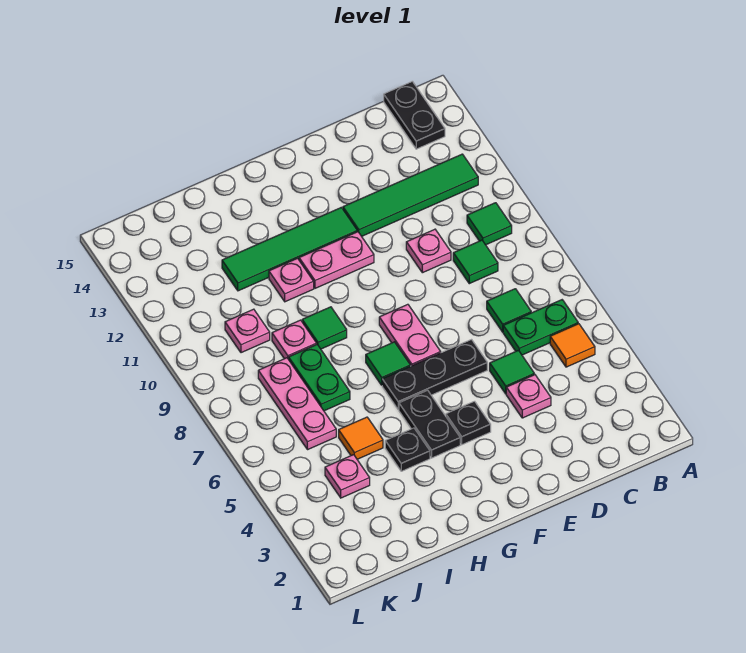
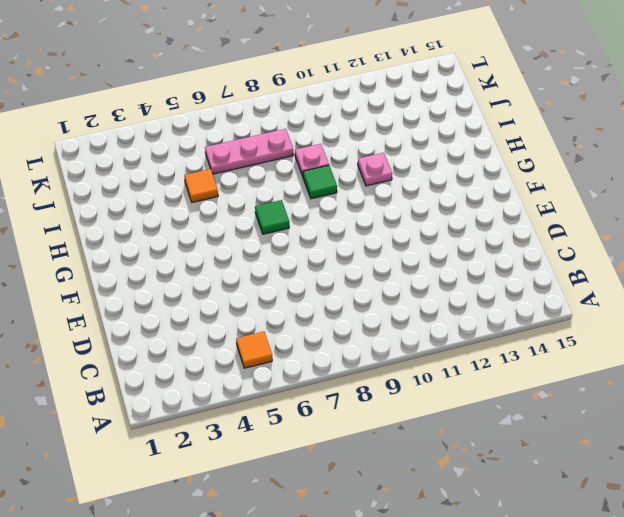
none -> green plate B6:C6 level 1
none -> green tile B10 level 1
none -> green tile B12:E12 level 1

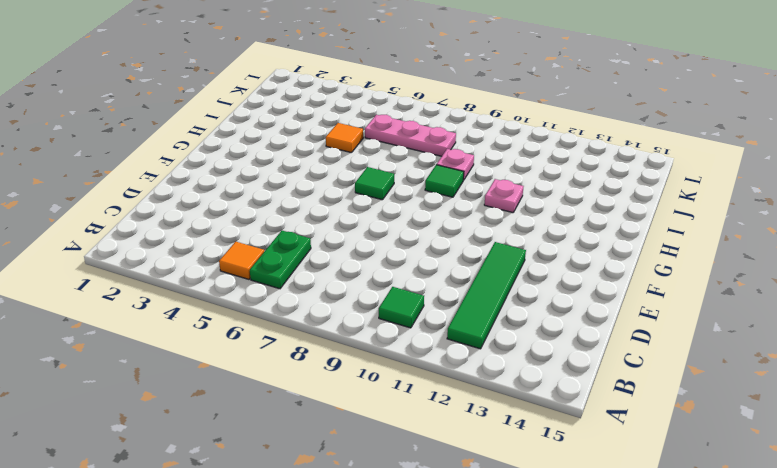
none -> black plate B14:B15 level 1
none -> green tile C7 level 1
none -> green tile C9 level 1

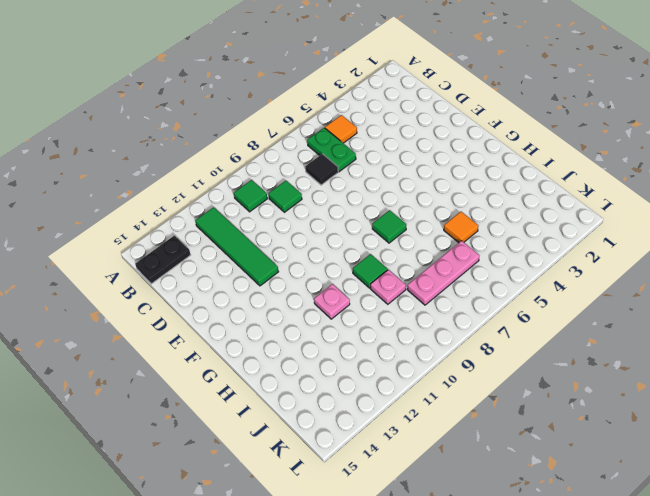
black tile C7 level 1 -> green tile C7 level 1
none -> pink plate D4 level 1
none -> green tile D5 level 1
none -> pink plate D10 level 1

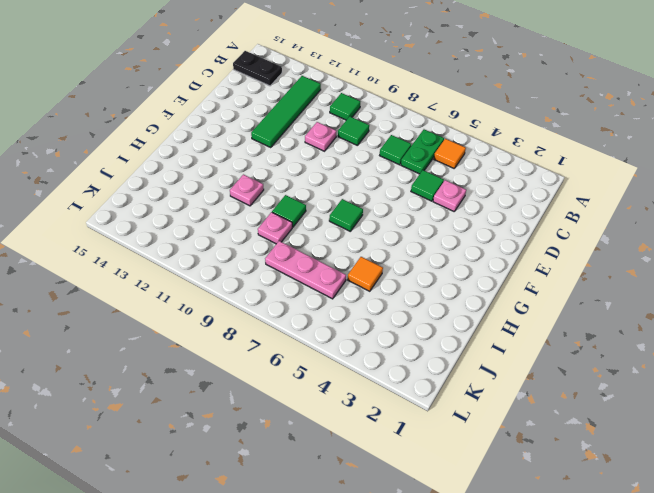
none -> black plate E6:G6 level 1
none -> black plate F4 level 1
none -> pink plate F7:F8 level 1

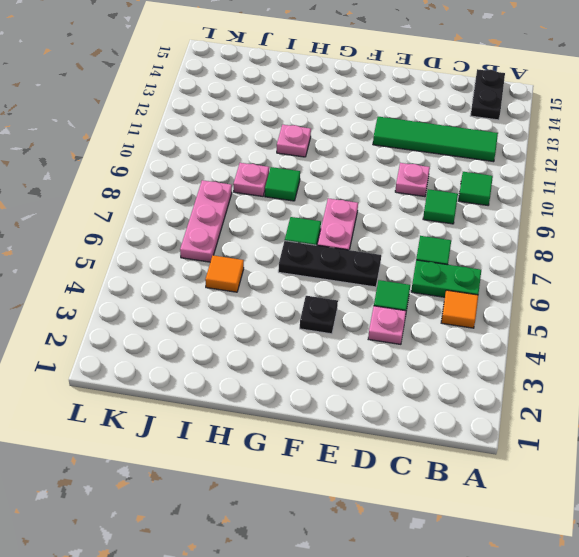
none -> pink plate F11:G11 level 1
none -> green tile F12:I12 level 1
none -> black plate G4:G5 level 1

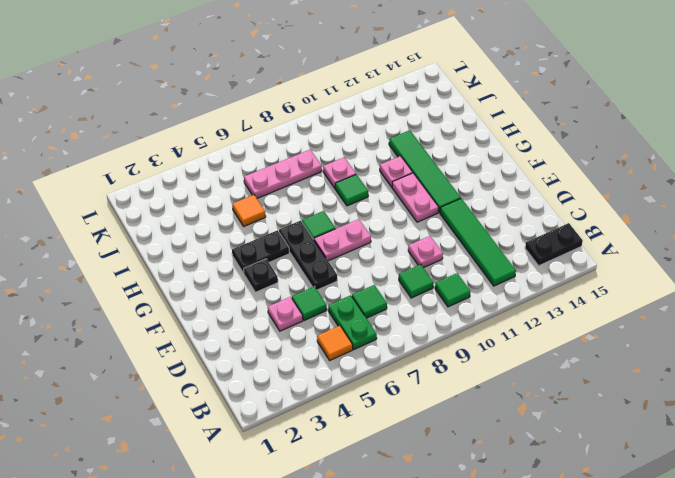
none -> black plate H4 level 1
none -> green plate I7:I8 level 1
none -> pink plate J4 level 1

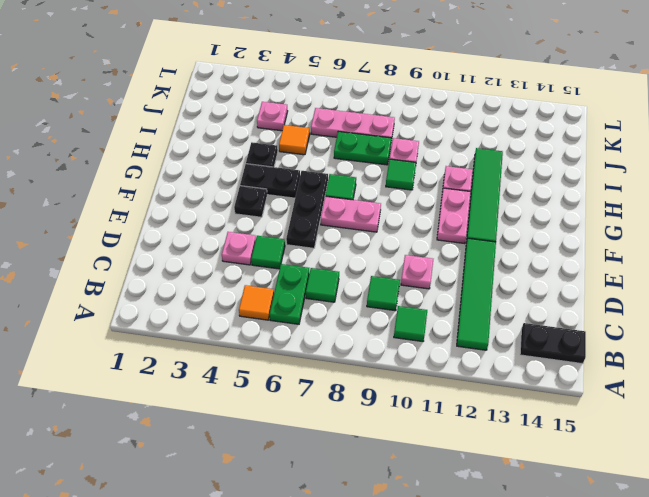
none -> pink plate J10 level 1

